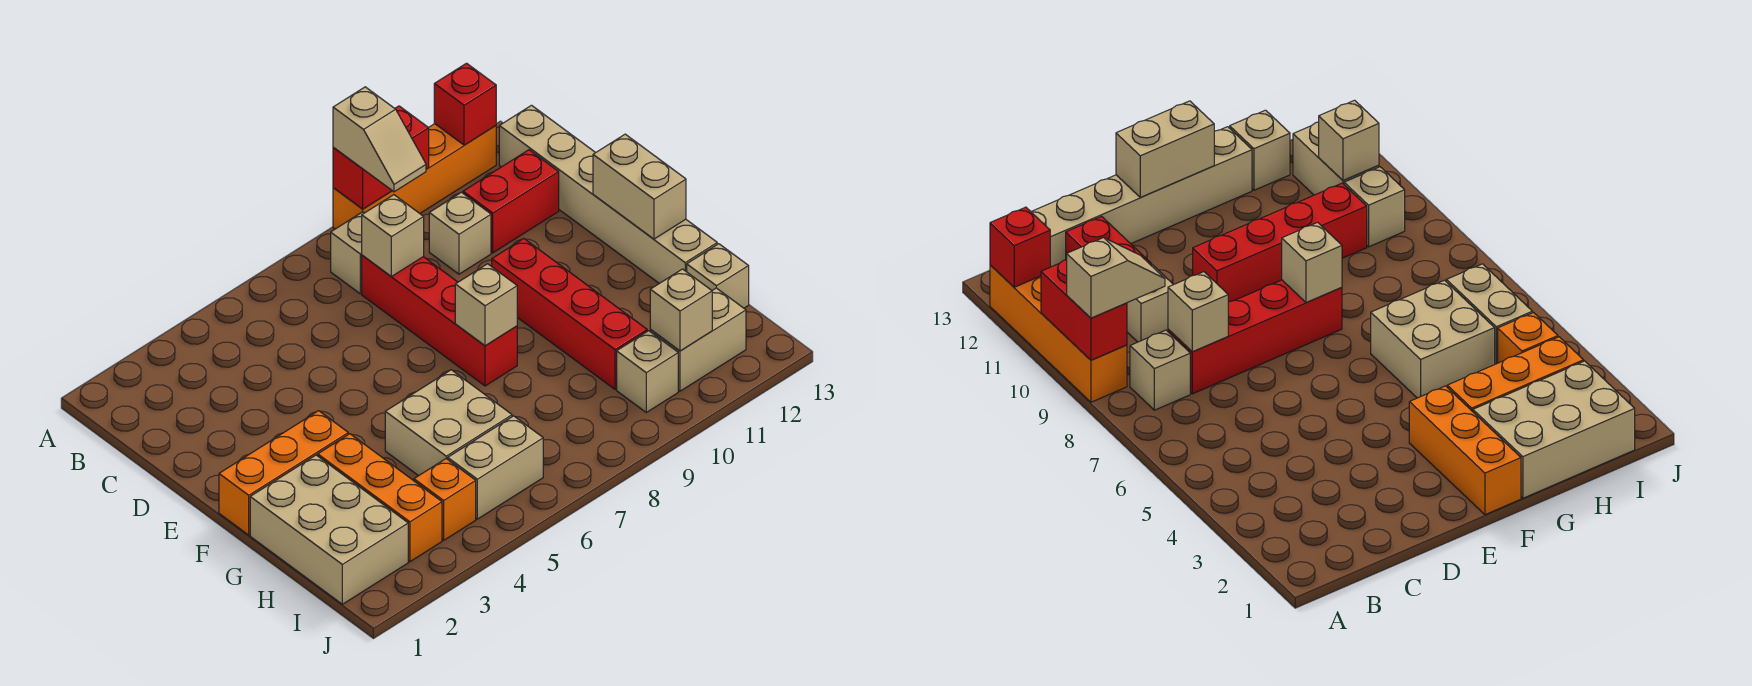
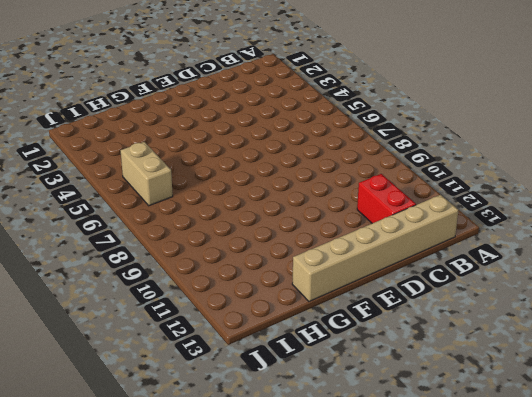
none -> orange brick A9:A12 level 1
none -> tan brick B8 level 1
none -> red brick C8:F8 level 1

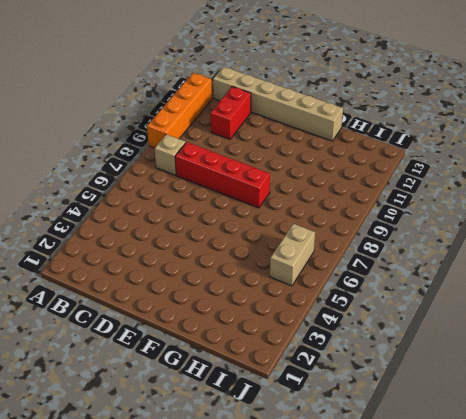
none -> tan brick C10 level 1
none -> red brick E10:H10 level 1
none -> orange brick F1:F3 level 1

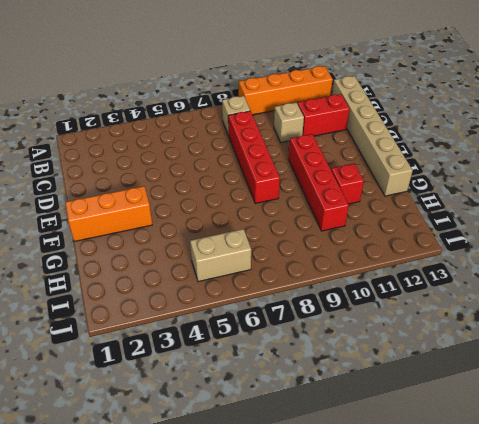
red brick G11 level 1 -> red brick A12 level 2
none -> tan brick G1:I2 level 1
none -> orange brick G3:I3 level 1
none -> tan brick G5:H6 level 1

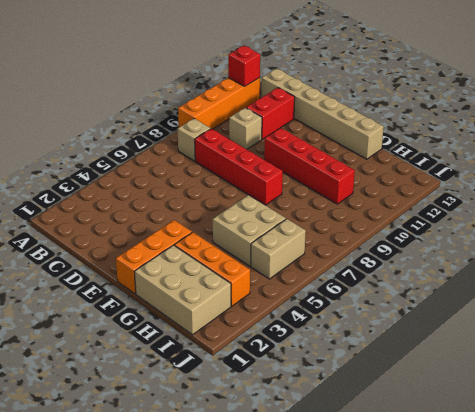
none -> tan brick H13 level 1
none -> orange brick I4 level 1
none -> tan brick I10 level 1

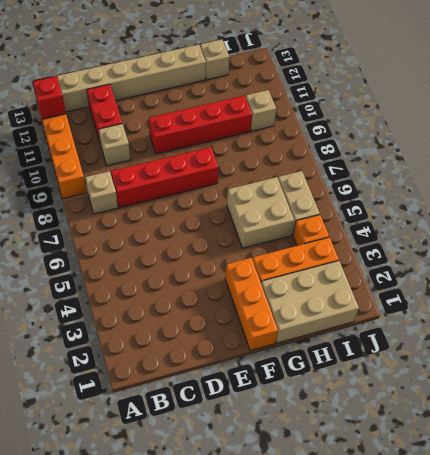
none -> tan brick I11:I12 level 1
none -> red brick A9:A10 level 2
none -> tan brick C8 level 2

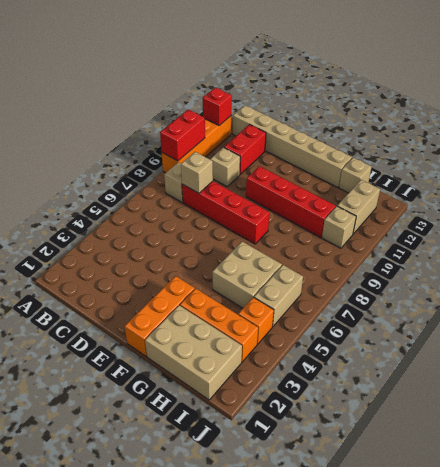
none -> tan brick E13:F13 level 2
none -> tan brick F8 level 2
none -> tan brick I11 level 2

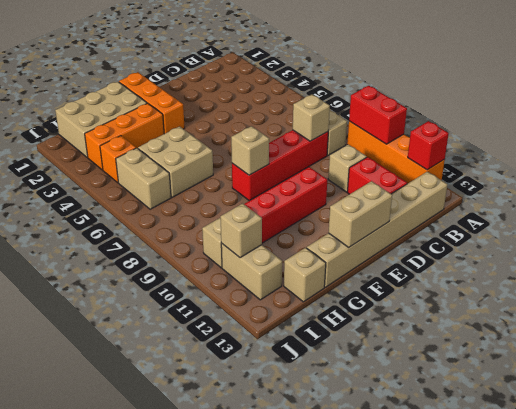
none -> tan slope A9:B9 level 3 top A

